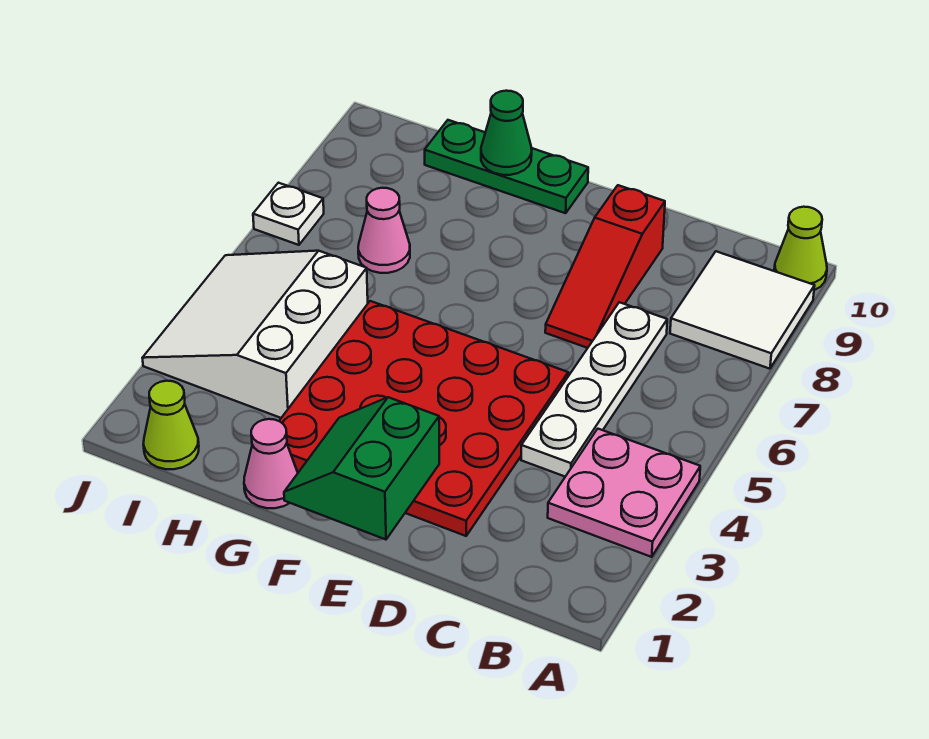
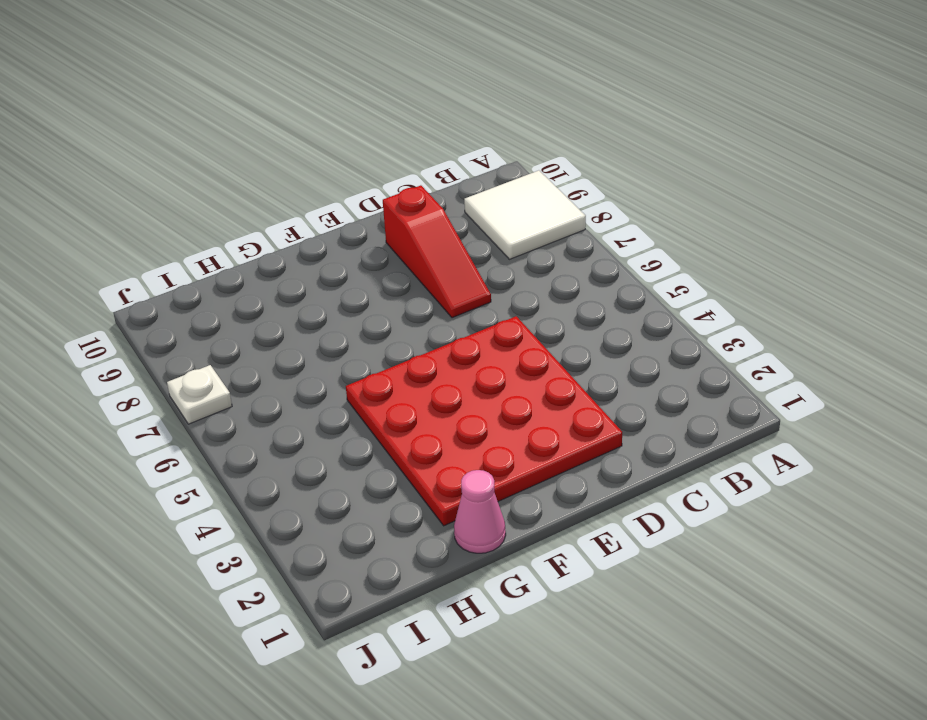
none -> pink plate A3:B4 level 1
none -> lime cone A10 level 1
none -> white plate C4:C7 level 1

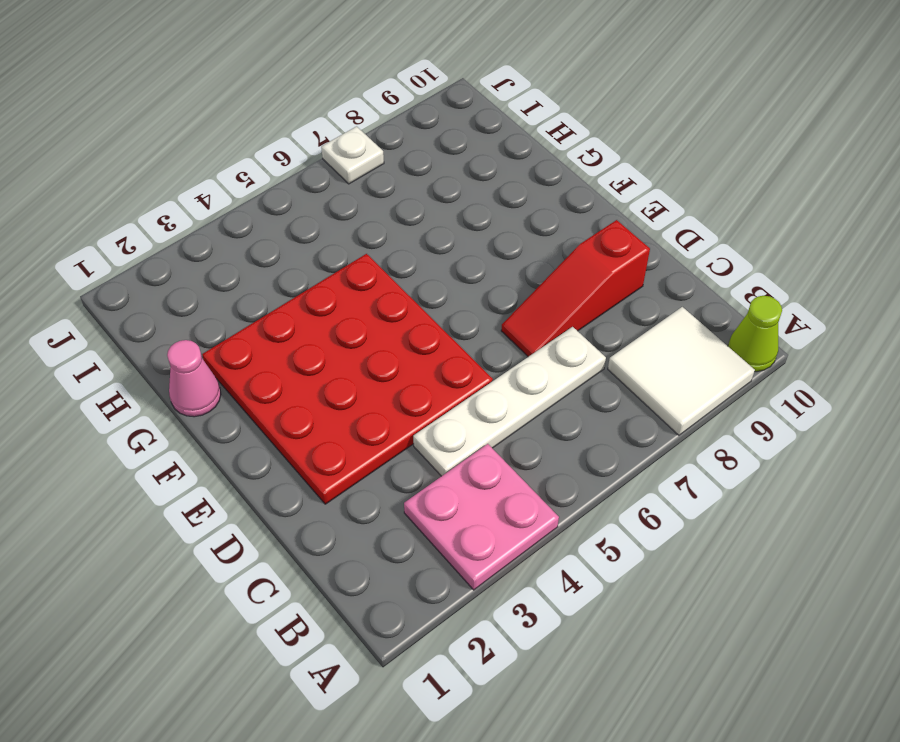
none -> green plate F10:H10 level 1
none -> white slope H3:J5 level 1 top H
none -> pink cone H7 level 1

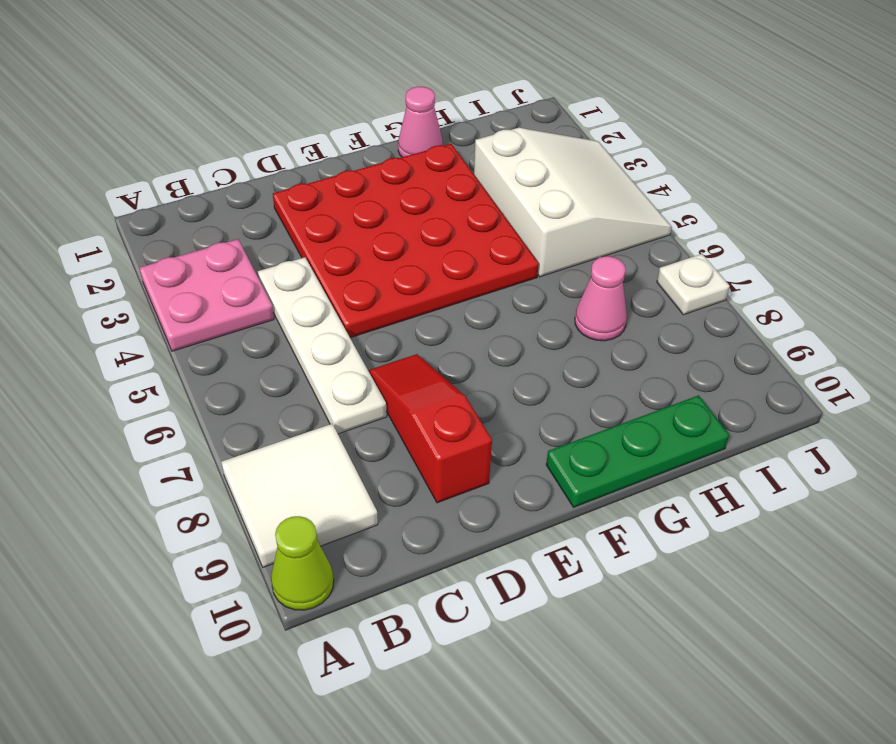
none -> lime cone I1 level 1
none -> green slope E1:F2 level 2 top E
none -> green cone G10 level 2

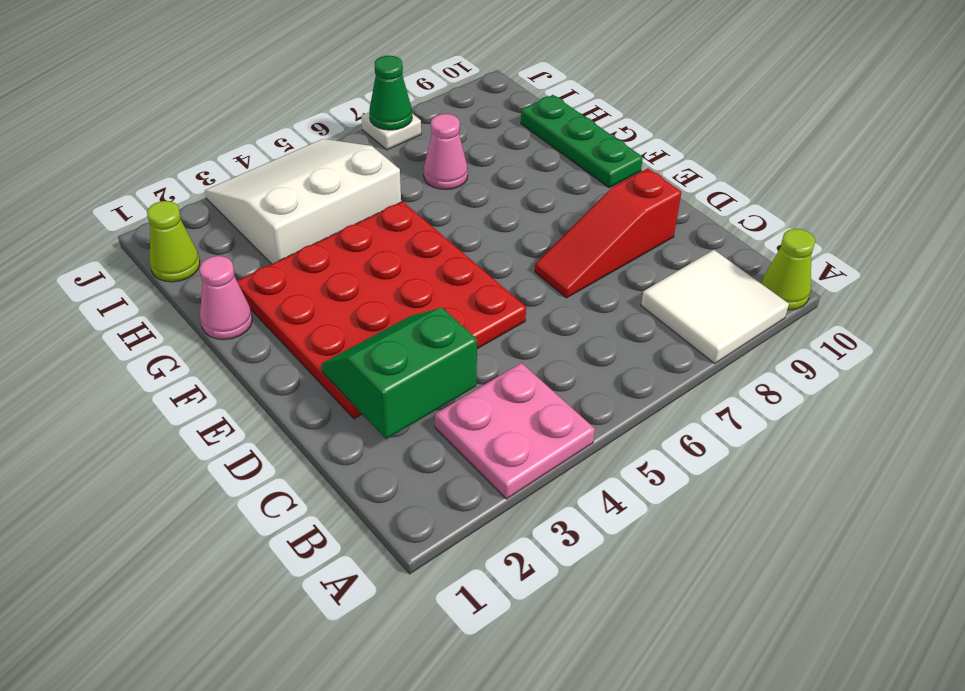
green slope C2:D3 level 2 top C -> green slope E1:F2 level 2 top E
green cone J7 level 2 -> green cone G10 level 2
none -> white plate C4:C7 level 1

